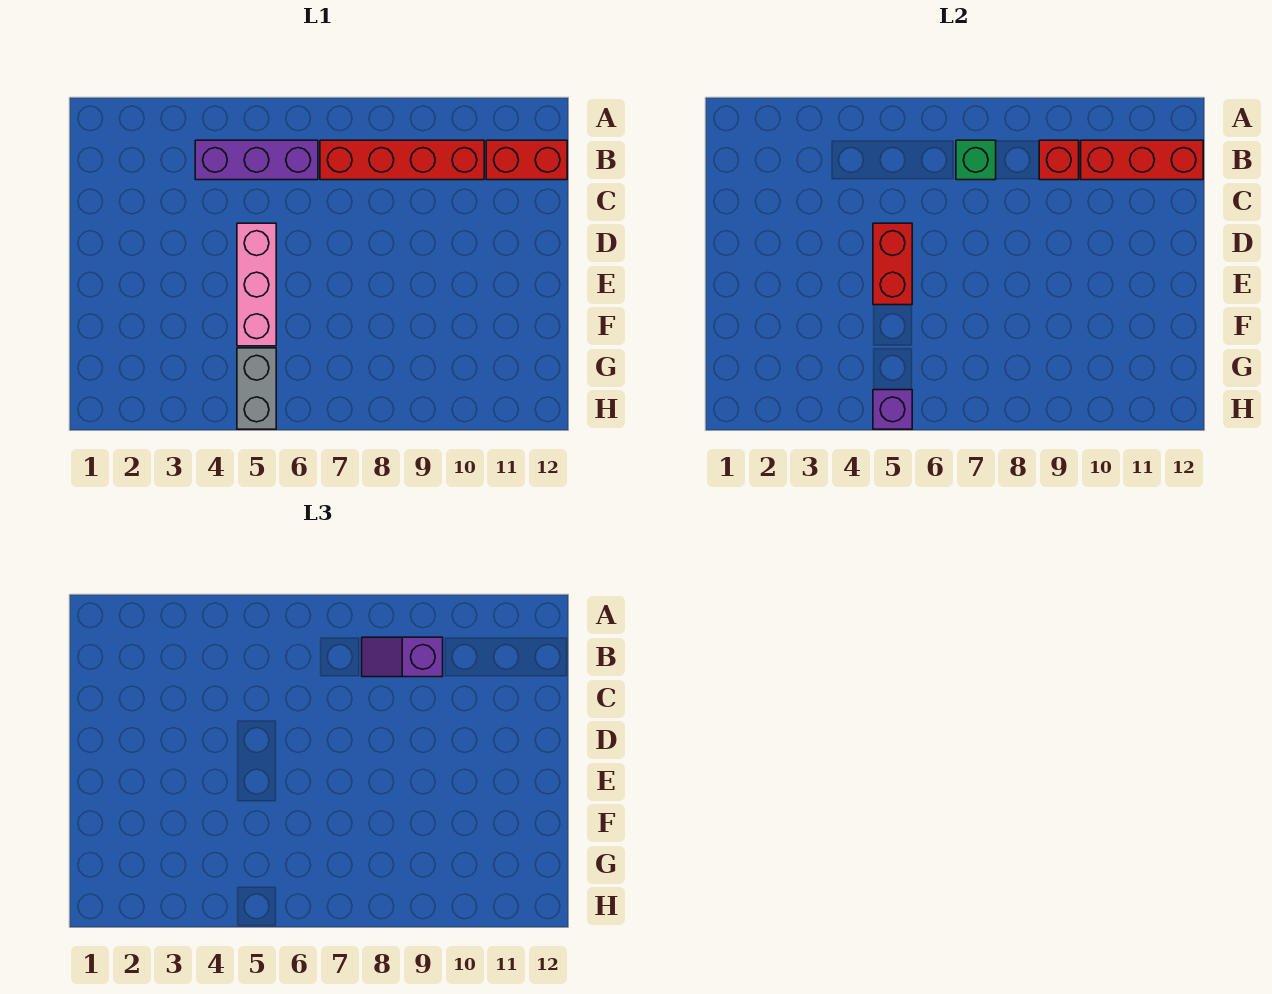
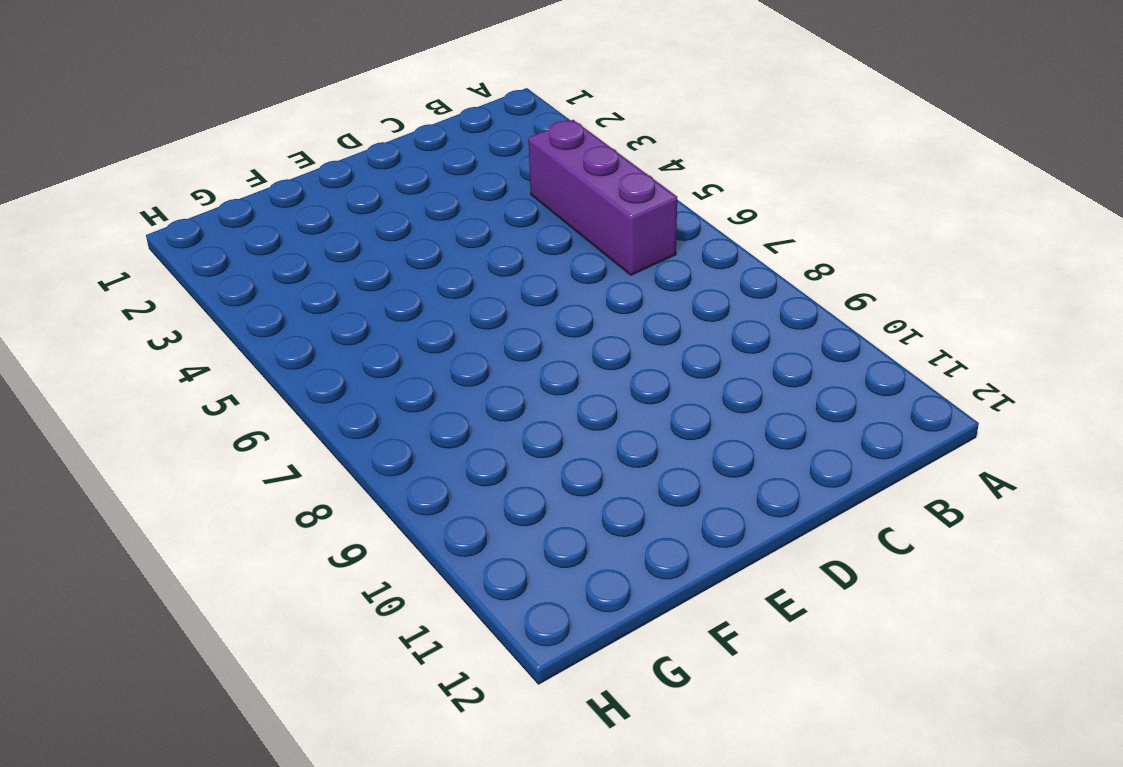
none -> red brick B7:B10 level 1
none -> red brick B11:B12 level 1

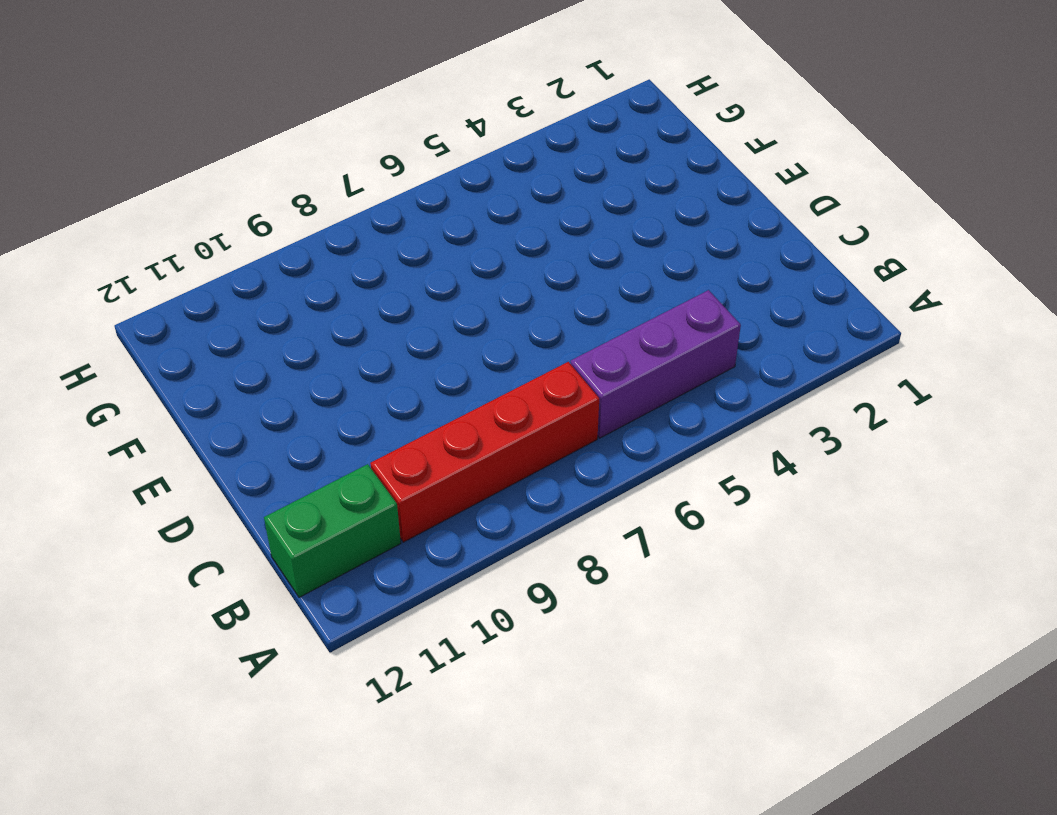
green brick B11:B12 level 1 -> red brick B11:B12 level 1
none -> pink brick D5:F5 level 1
none -> grey brick G5:H5 level 1

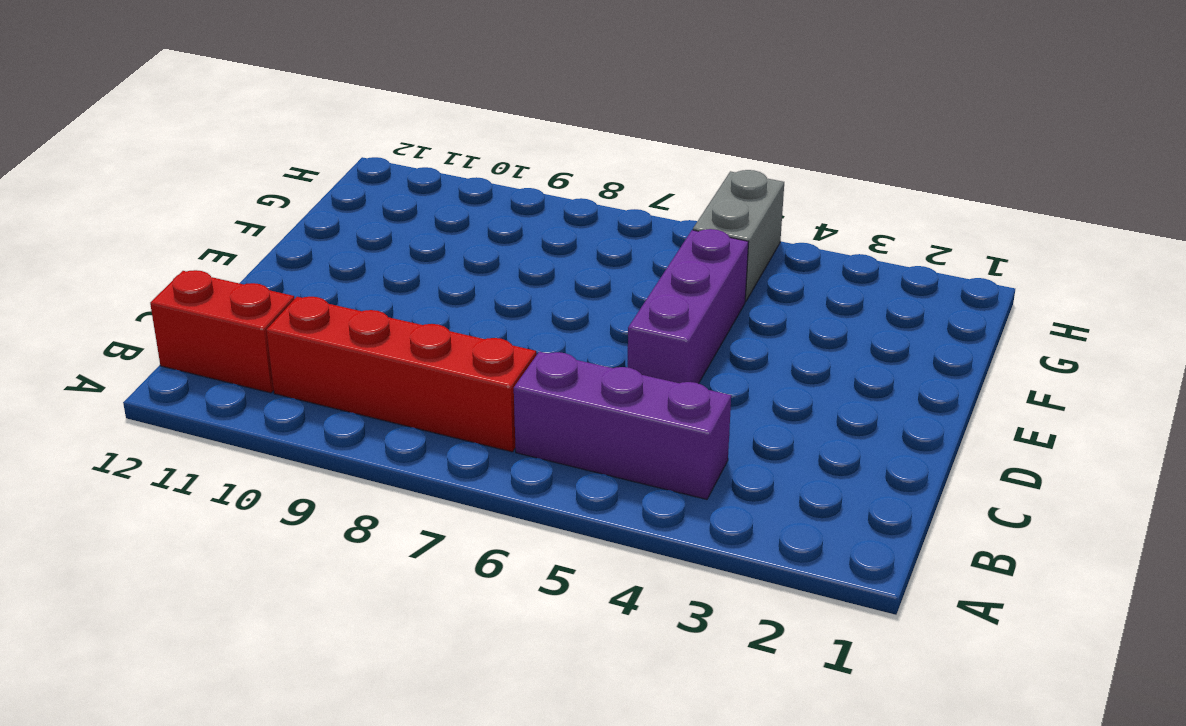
purple brick D5:F5 level 1 -> pink brick D5:F5 level 1
none -> green brick B7 level 2
none -> red brick B9 level 2

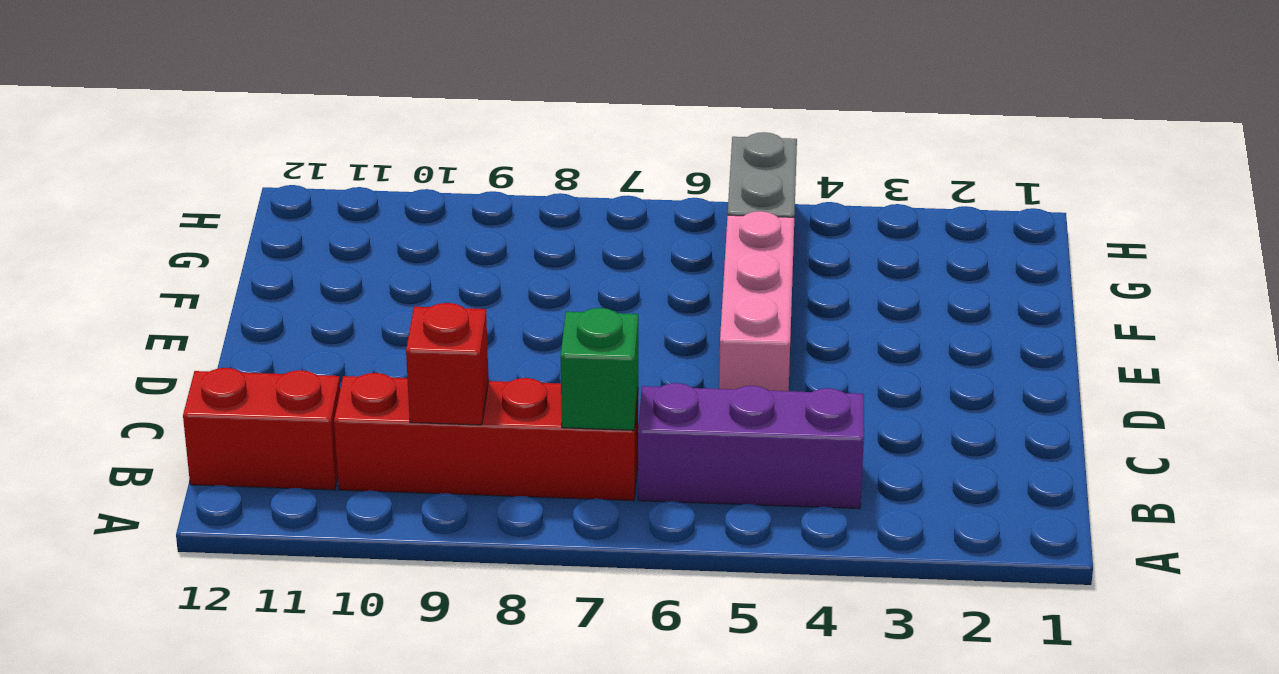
none -> red brick B10:B12 level 2
none -> red brick D5:E5 level 2

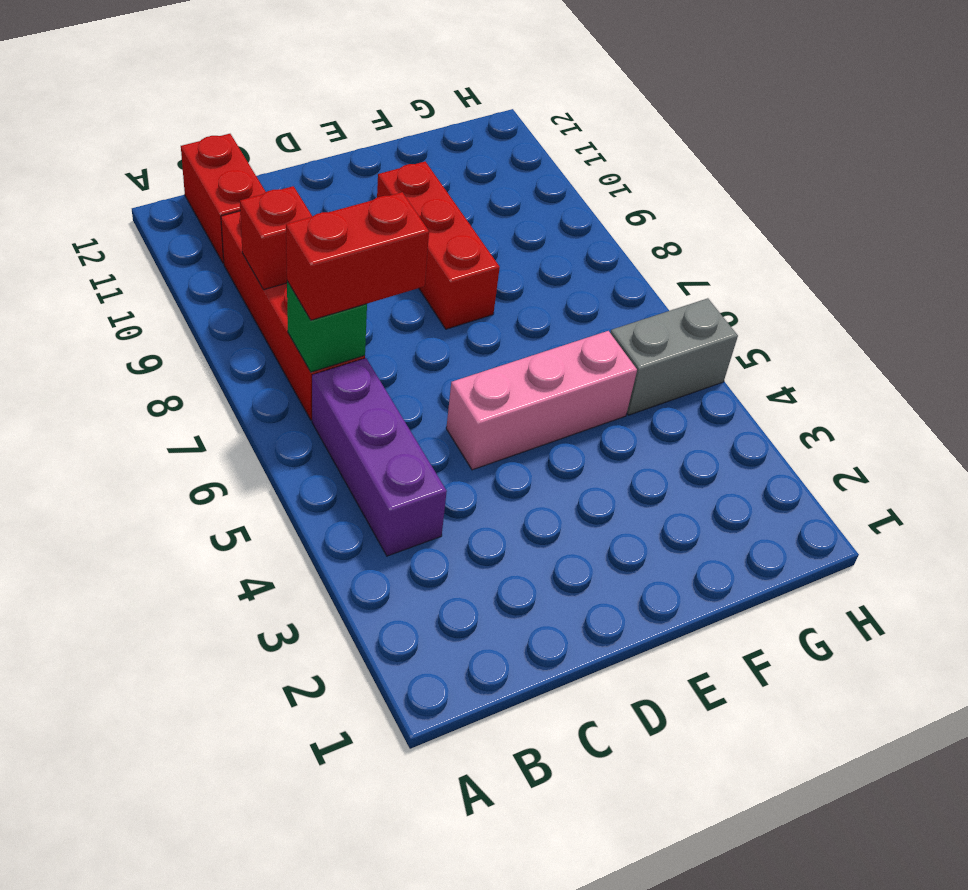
red brick B7:C7 level 3 -> red brick D5:E5 level 2
red brick E8:E10 level 1 -> red brick B10:B12 level 2
none -> purple brick H5 level 2
none -> purple slope B8:B9 level 3 top 9

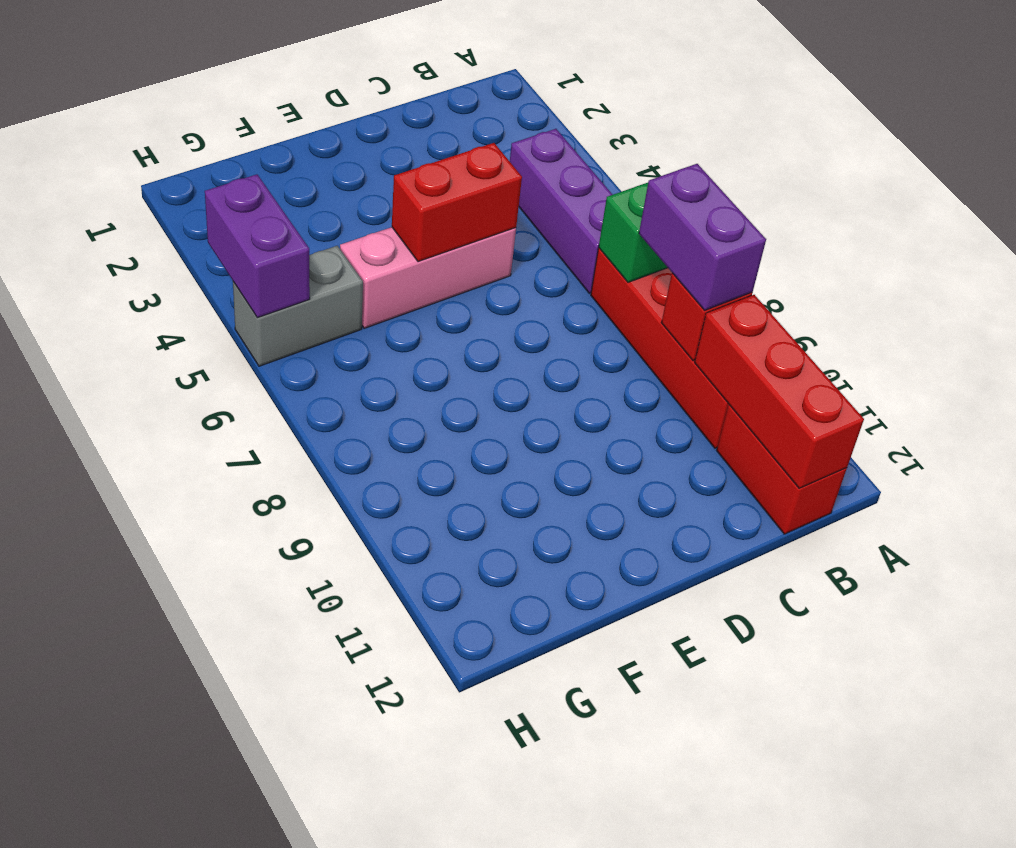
purple brick B8:B9 level 3 -> purple slope B8:B9 level 3 top 9
purple brick H4:H5 level 2 -> purple brick H5 level 2

